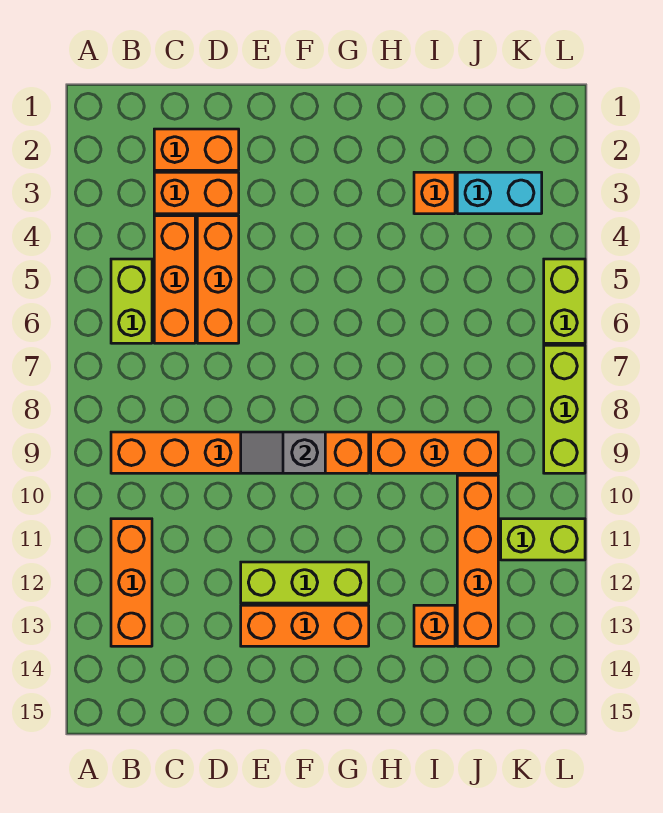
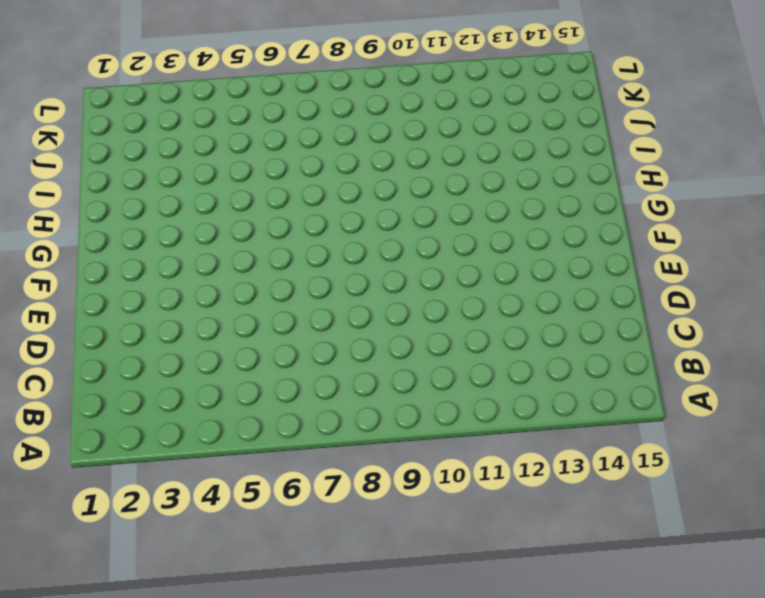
none -> lime brick B5:B6 level 1
none -> orange brick B9:G9 level 1
none -> orange brick B11:B13 level 1

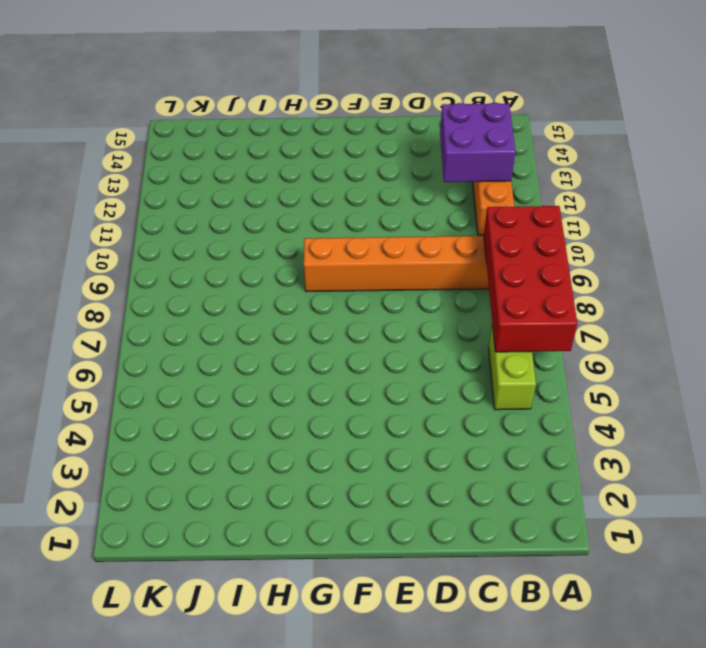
red brick A6:B9 level 2 -> none
purple brick B12:C13 level 2 -> none
none -> orange brick C2:D2 level 1
none -> orange brick C3:D3 level 1
none -> orange brick C4:C6 level 1

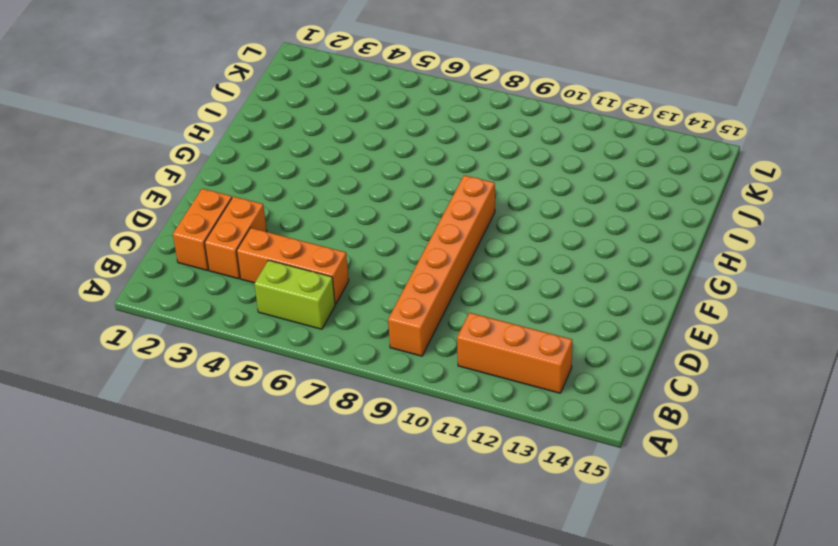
none -> orange brick D4:D6 level 1
none -> lime brick E12:G12 level 1
none -> orange brick E13:G13 level 1

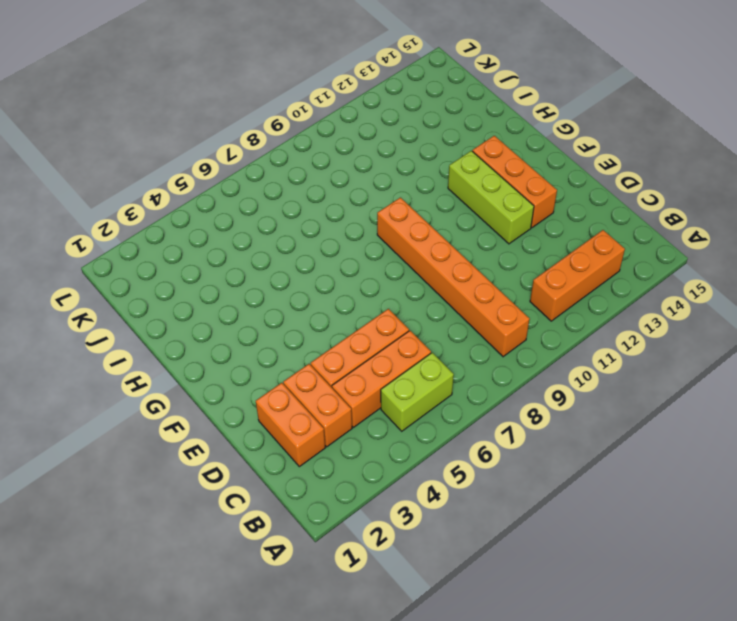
none -> orange brick H9:J9 level 1
none -> orange brick I3 level 1
none -> orange brick I13 level 1

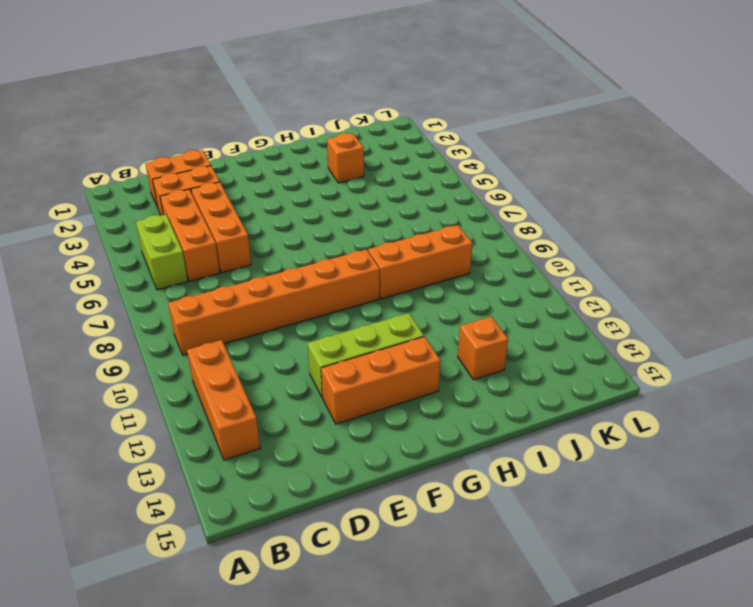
none -> cyan brick J3:K3 level 1
none -> orange brick J10:J13 level 1
none -> lime brick K11:L11 level 1

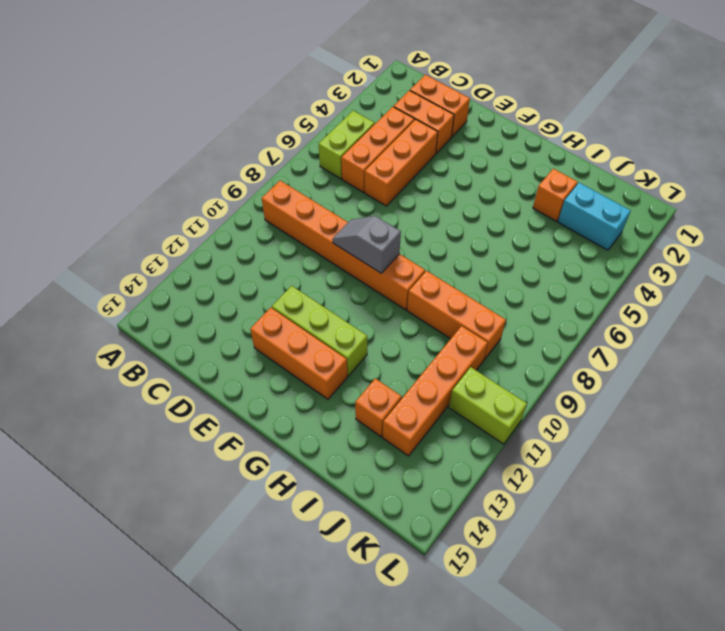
none -> orange brick B11:B13 level 1
none -> lime brick L5:L6 level 1
none -> lime brick L7:L9 level 1

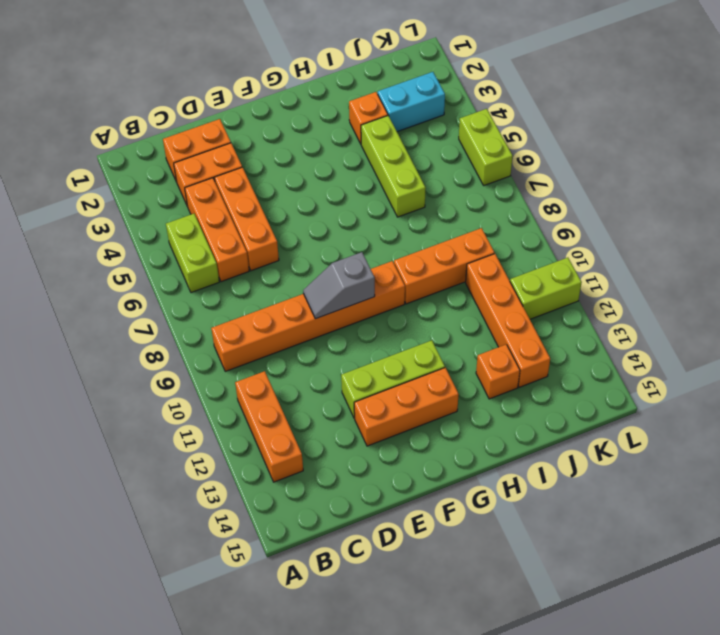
lime brick I4:I6 level 1 -> lime brick L7:L9 level 1

